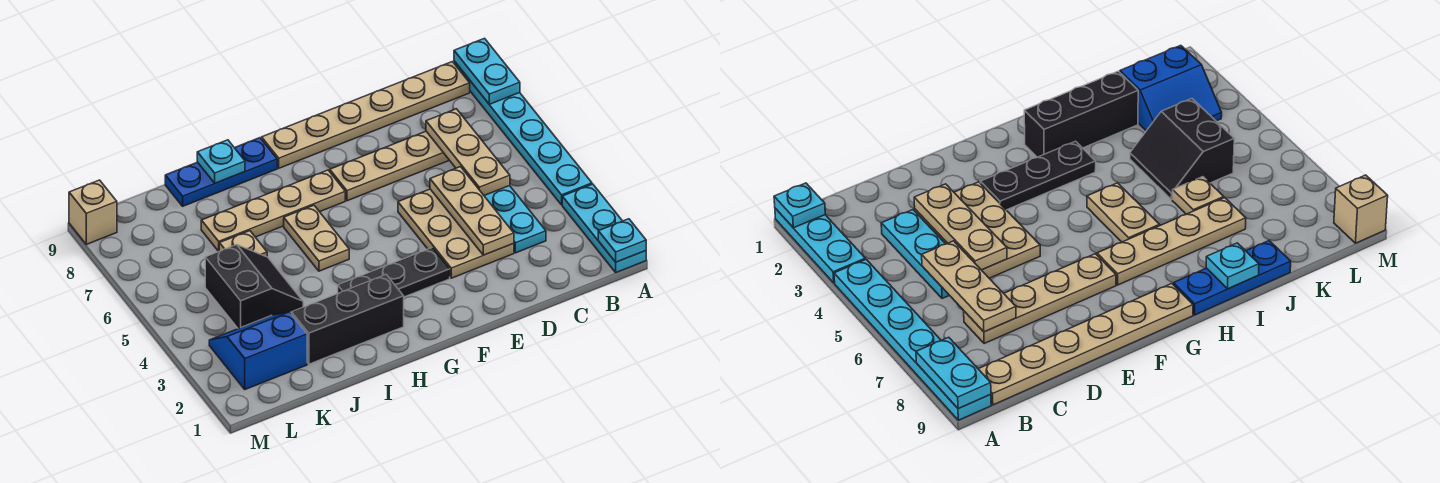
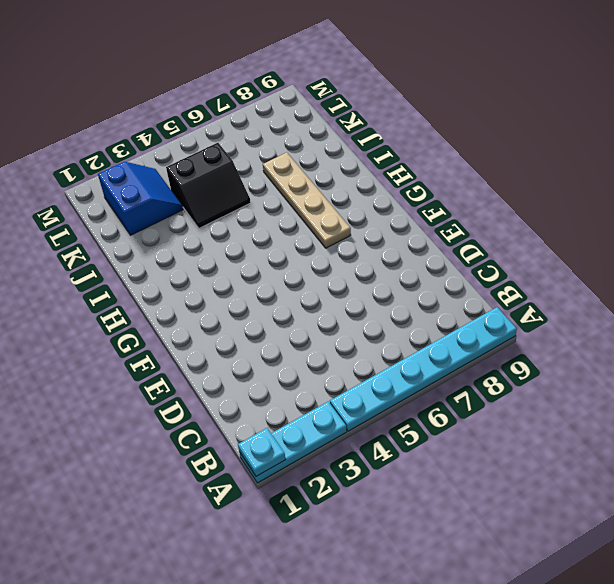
none -> tan plate B9:G9 level 1
none -> cyan plate C3:C5 level 1
none -> tan plate C7:F7 level 1

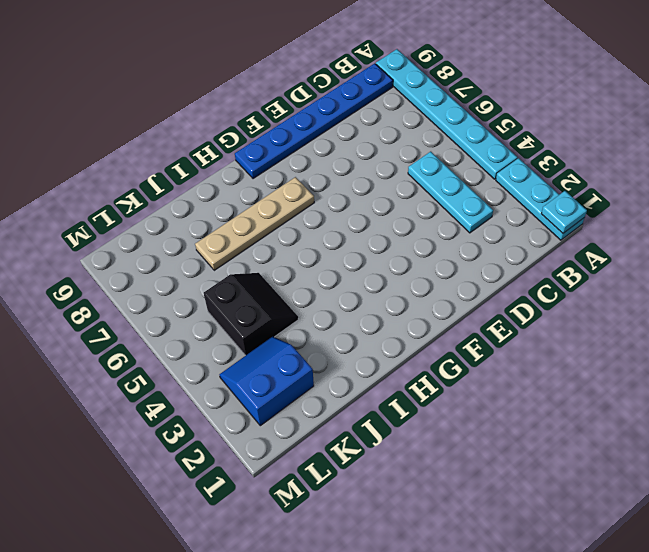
blue plate B9:G9 level 1 -> tan plate B9:G9 level 1
none -> tan plate C7:F7 level 1
none -> tan plate D3:E5 level 1
none -> black plate F3:H3 level 1

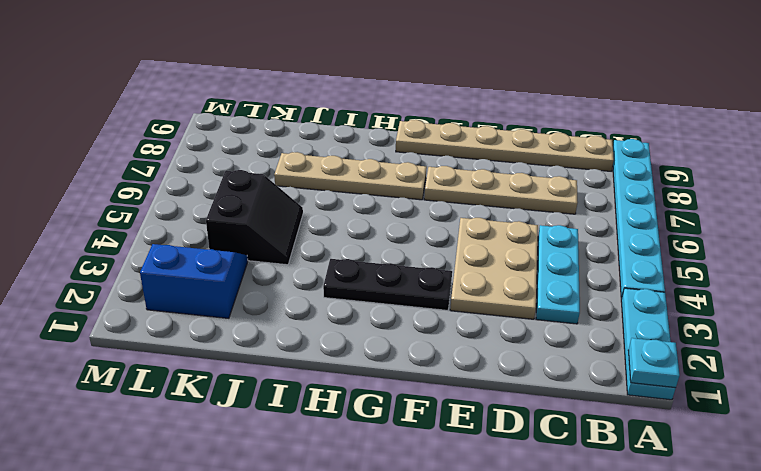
none -> black brick H2:J2 level 1
none -> tan plate H5:H6 level 1
none -> blue plate H9:J9 level 1

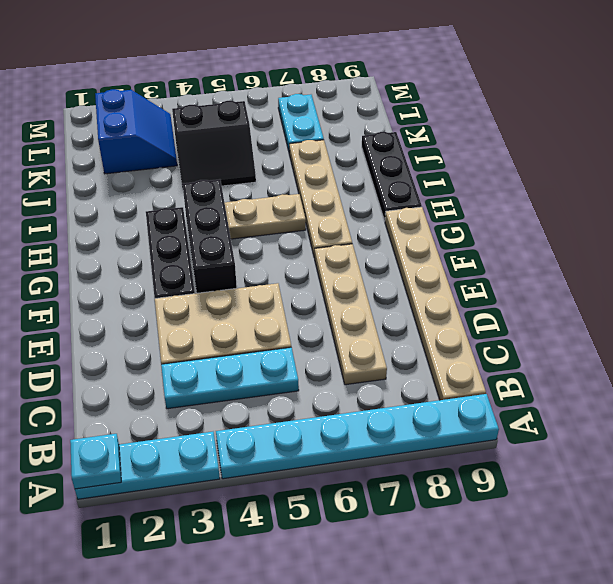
black brick F4:H4 level 1 -> black brick H2:J2 level 1
black plate H9:J9 level 1 -> blue plate H9:J9 level 1
cyan plate K7:L7 level 1 -> cyan plate A8:A9 level 2
none -> tan plate J6 level 1
none -> tan brick M9 level 1
none -> tan plate C5:C7 level 2

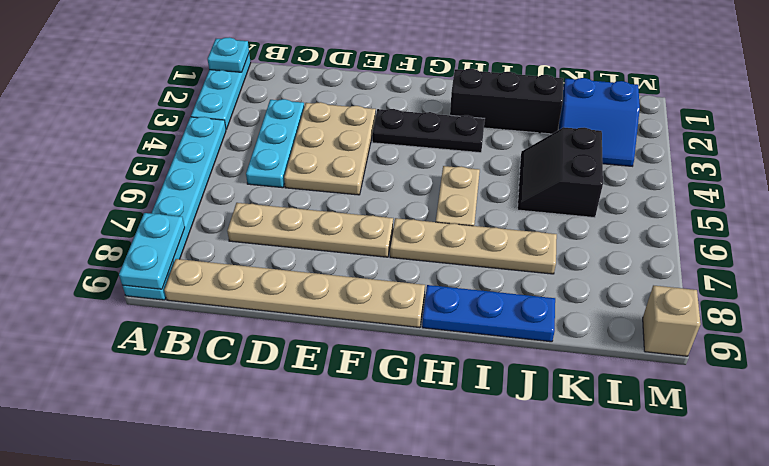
none -> tan plate J6 level 1
none -> tan plate C5:C7 level 2
none -> tan plate D3:D5 level 2

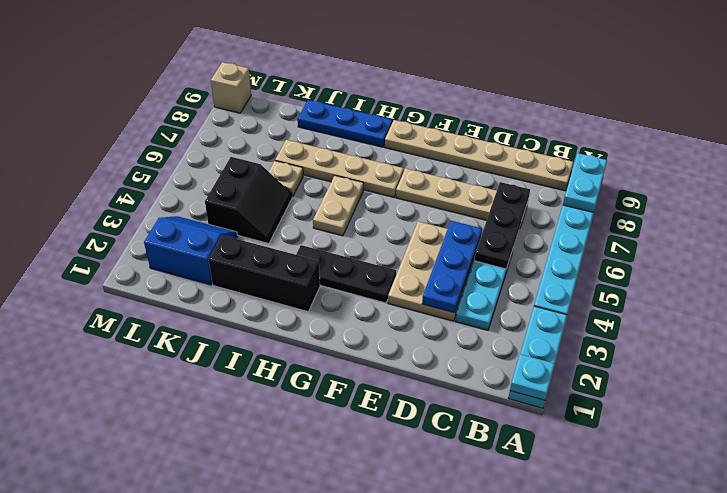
black plate C5:C7 level 2 -> tan plate C5:C7 level 2
blue plate D3:D5 level 2 -> tan plate D3:D5 level 2
none -> cyan plate I9 level 2

